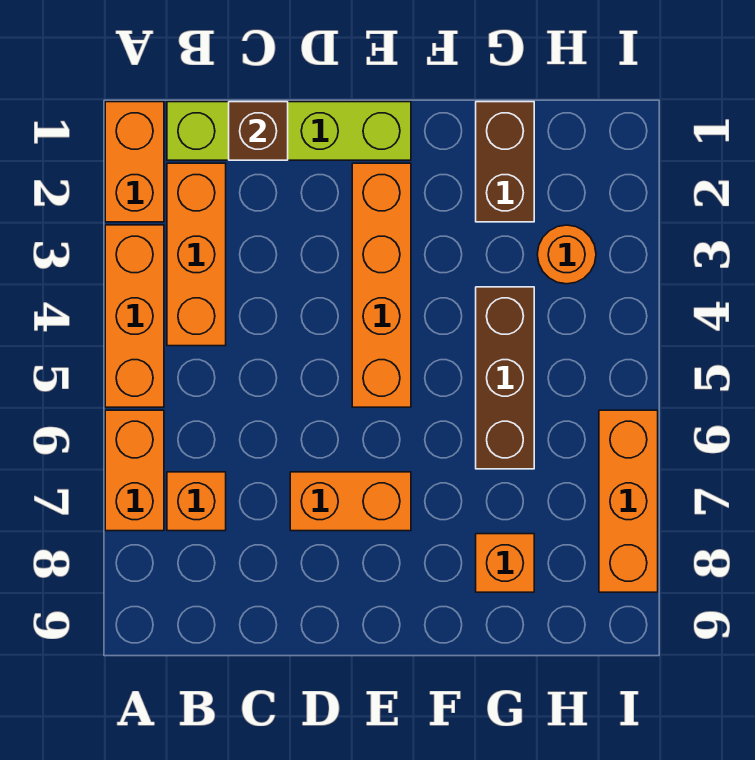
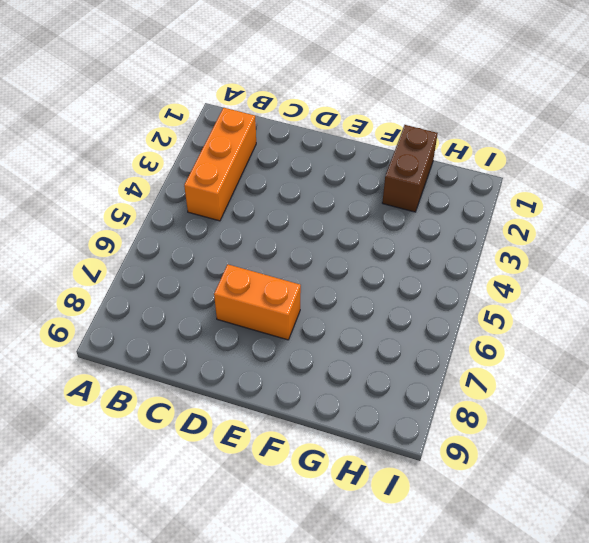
none -> orange brick A1:A2 level 1
none -> orange brick A3:A5 level 1
none -> orange brick A6:A7 level 1

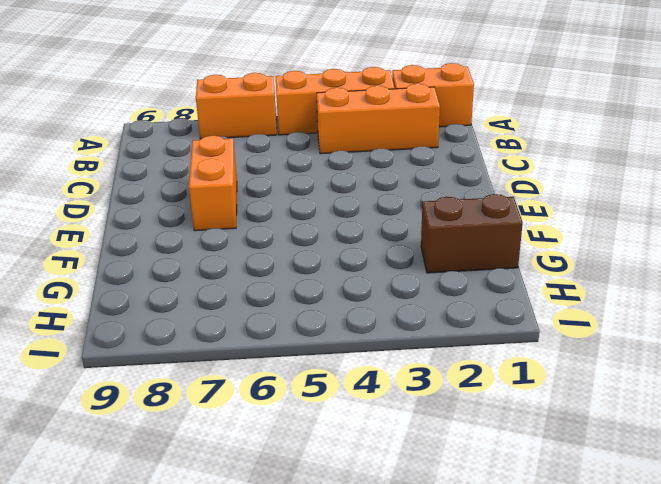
none -> lime brick B1:E1 level 1
none -> orange brick B7 level 1
none -> orange brick E2:E5 level 1

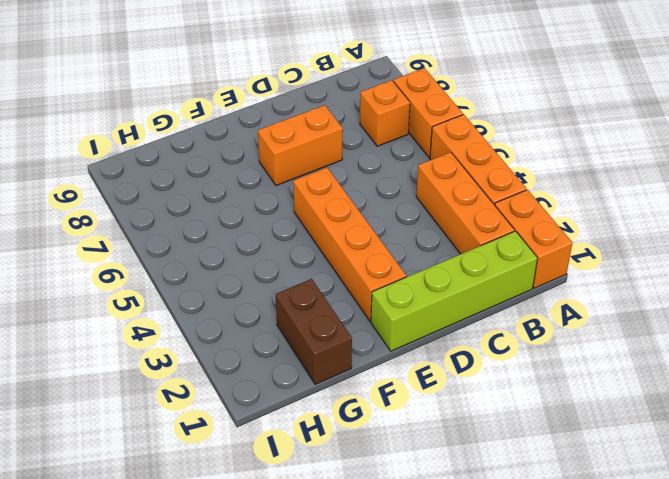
none -> brown brick G4:G6 level 1
none -> orange brick G8 level 1
none -> orange round brick H3 level 1

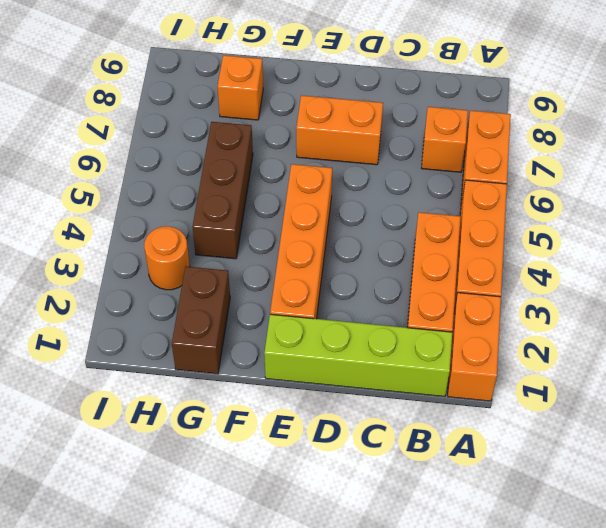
none -> orange brick I6:I8 level 1
none -> brown brick C1 level 2

